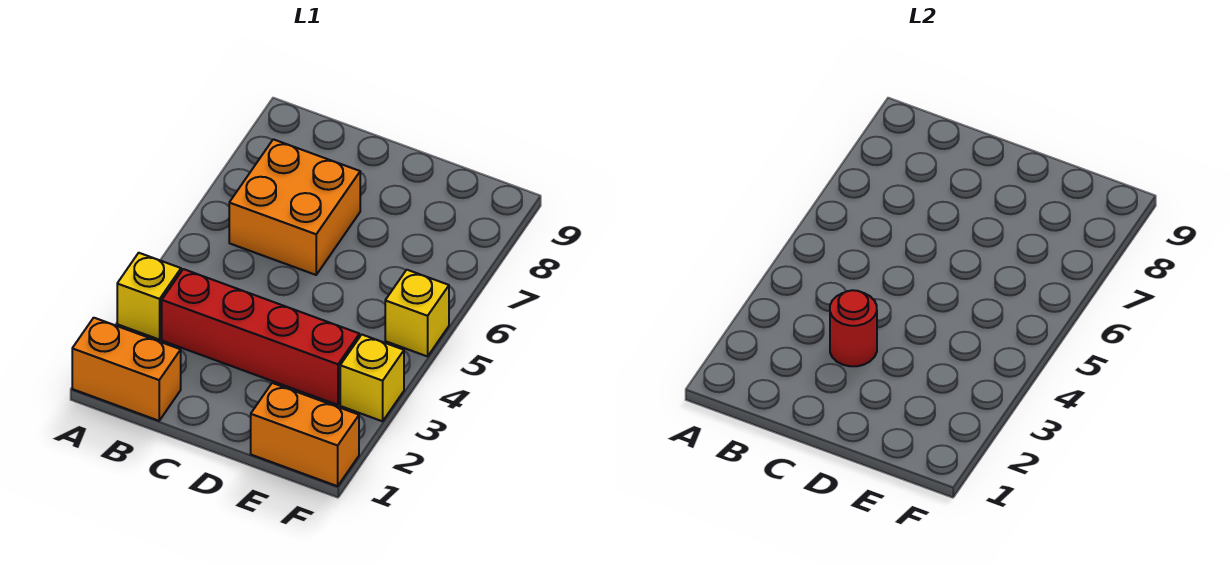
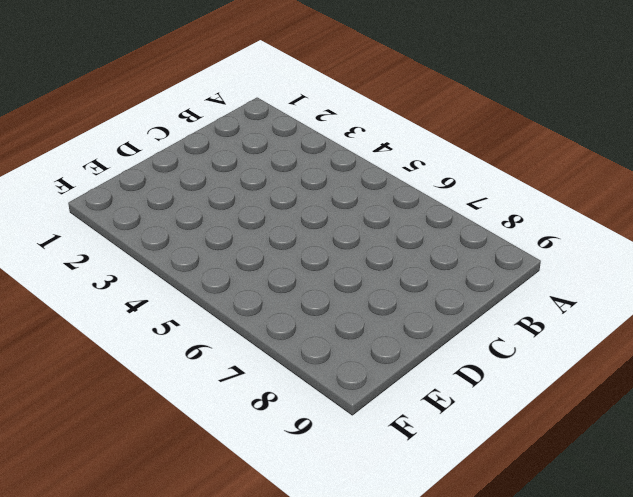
none -> orange brick A1:B1 level 1
none -> yellow brick A3 level 1

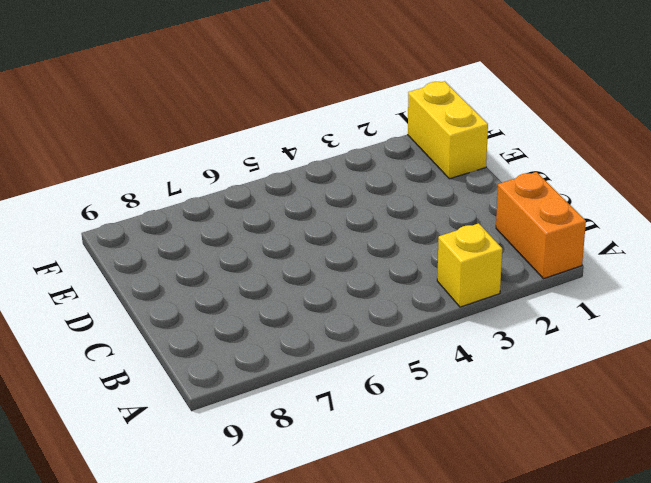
yellow brick E1:F1 level 1 -> orange brick E1:F1 level 1
none -> red brick B3:E3 level 1
none -> orange brick B6:C7 level 1

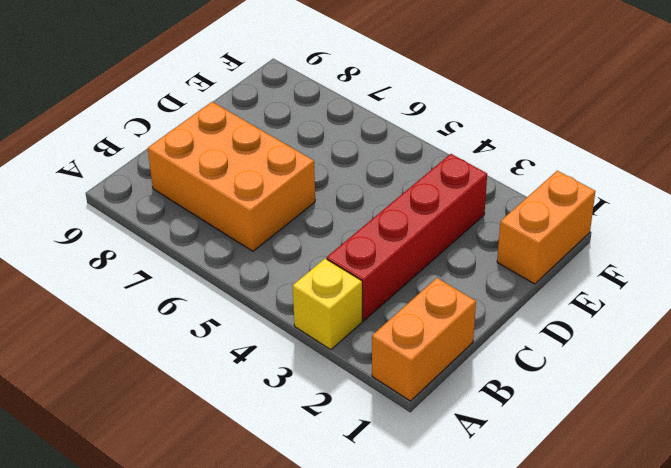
orange brick B6:C8 level 1 -> orange brick B6:C7 level 1
none -> yellow brick F3 level 1
none -> yellow brick F5 level 1

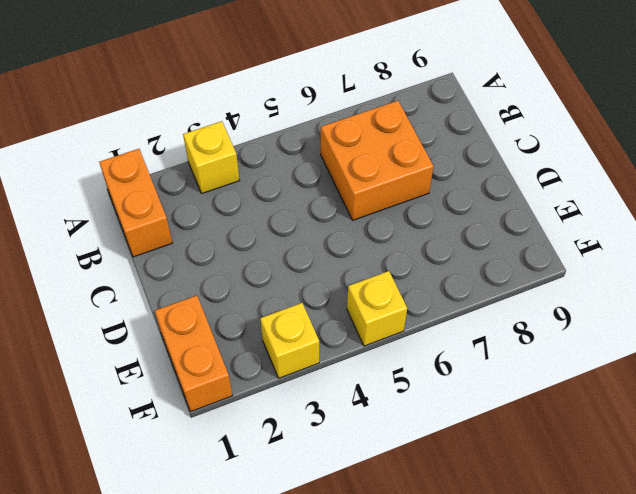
none -> red brick B3:E3 level 1
none -> red round brick C3 level 2

